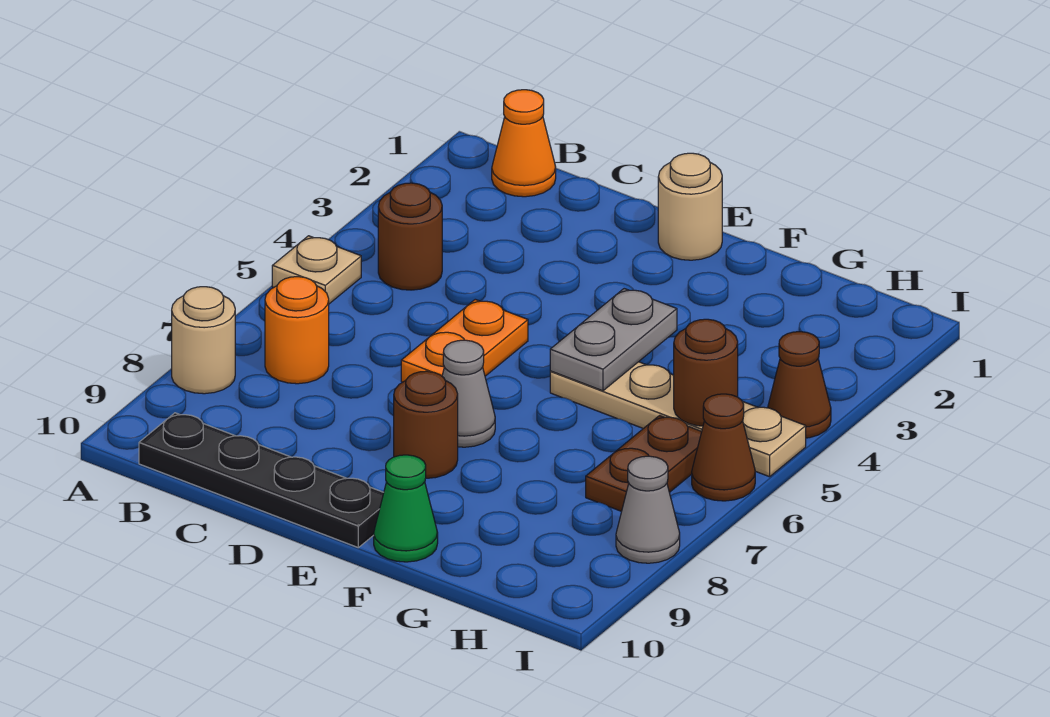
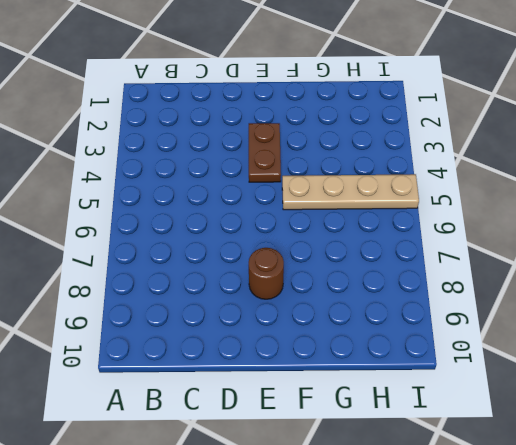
brown plate E3:E4 level 1 -> brown plate H6:H7 level 1
none -> tan plate A5 level 1
none -> tan round brick A8 level 1
none -> orange cone B1 level 1

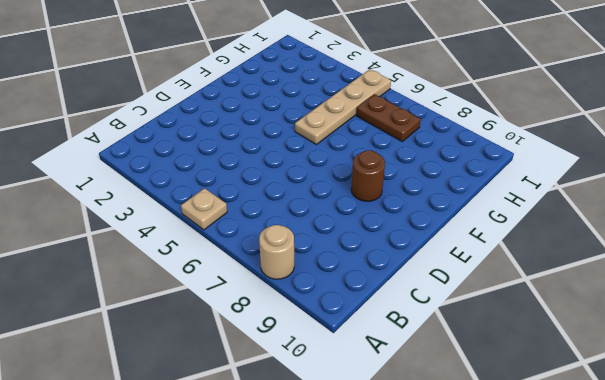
none -> orange cone B1 level 1
none -> brown round brick B4 level 1
none -> orange round brick B7 level 1

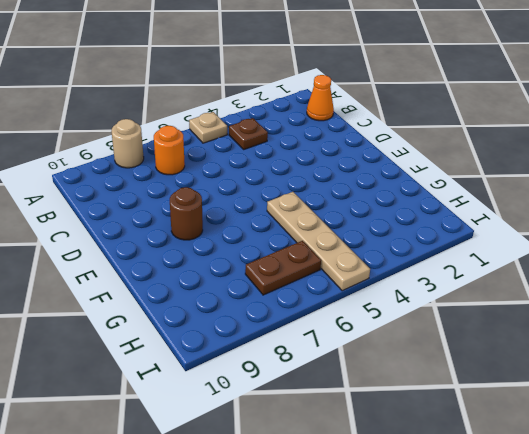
brown plate B4 level 1 -> brown round brick B4 level 1
none -> black plate B10:E10 level 1
none -> orange plate D5:D6 level 1
none -> tan round brick E1 level 1

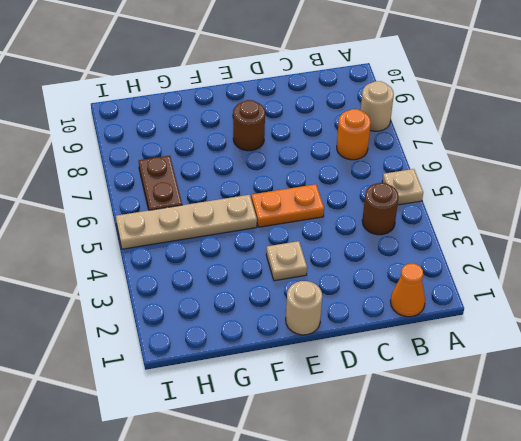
orange plate D5:E5 level 1 -> orange plate D5:D6 level 1
tan plate E3 level 1 -> none
none -> black plate B10:E10 level 1
none -> grey cone E7 level 1
none -> green cone F10 level 1

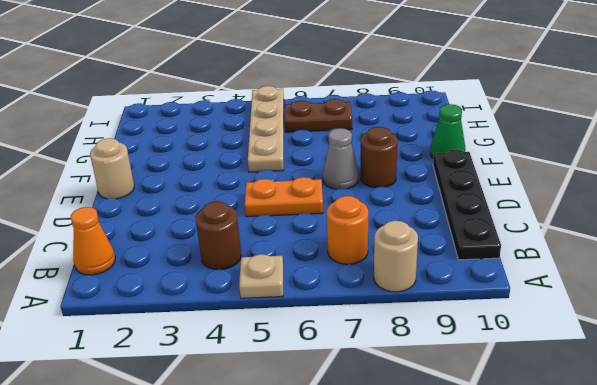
none -> brown cone I4 level 1
none -> brown cone I6 level 1
none -> grey cone I8 level 1

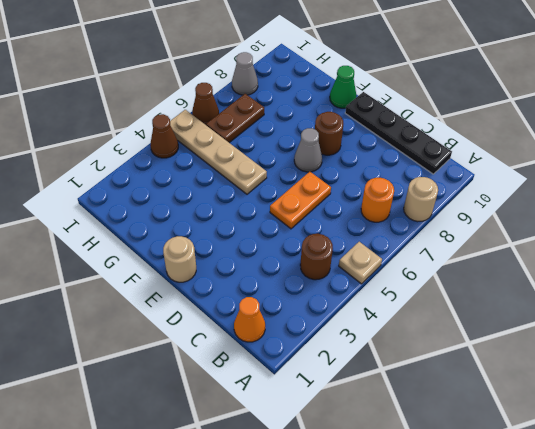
none -> grey plate F4:F5 level 2
none -> brown round brick H5 level 2

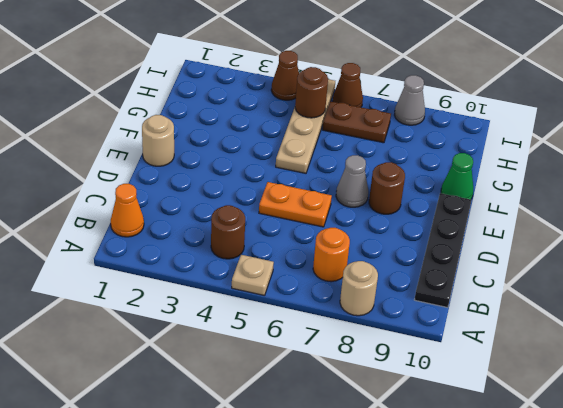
none -> grey plate F4:F5 level 2

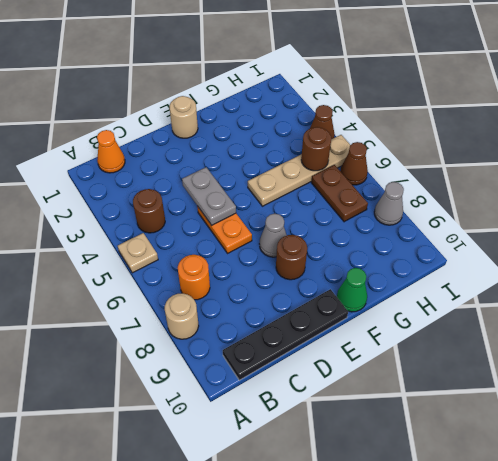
grey plate D4:D5 level 2 -> grey plate F4:F5 level 2

